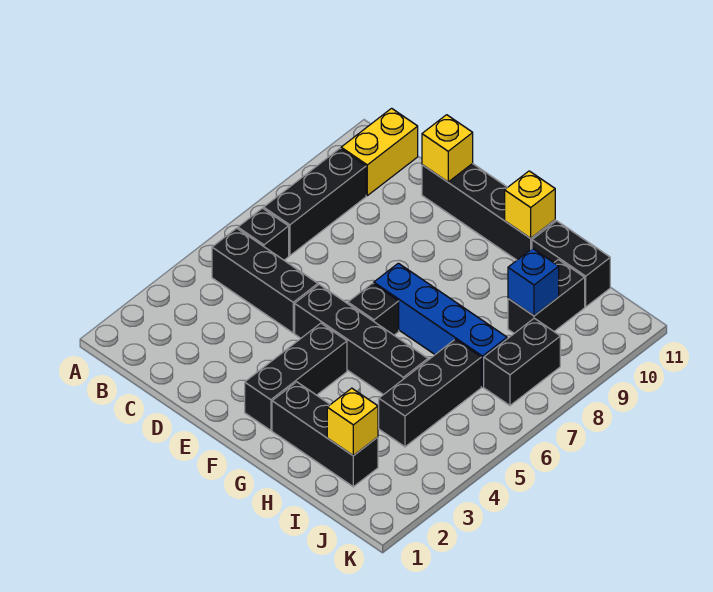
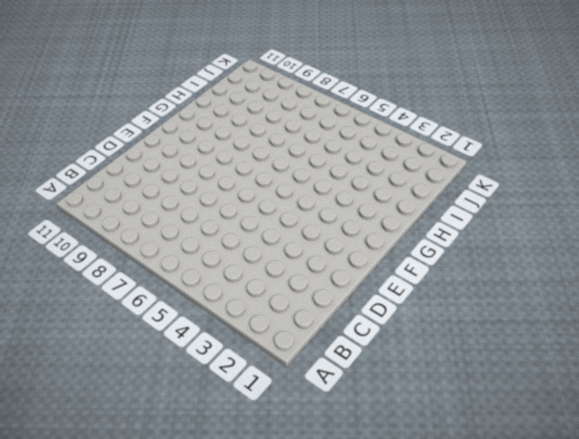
none -> black brick B5:D5 level 1
none -> black brick B6 level 1
none -> black brick B7:B9 level 1

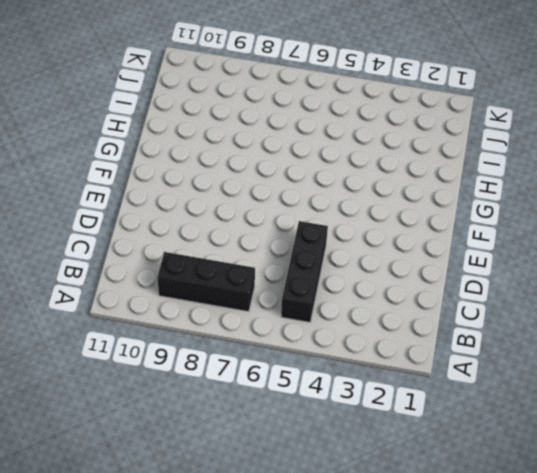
none -> black brick B6 level 1
none -> yellow brick B10:B11 level 1
none -> black brick D11:G11 level 1

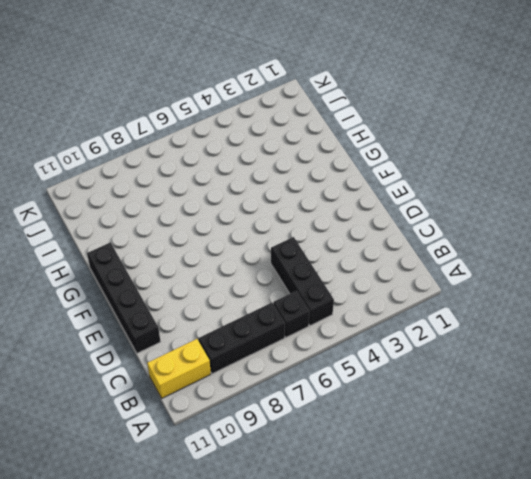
none -> black brick E5:H5 level 1
none -> black brick F2:F4 level 1
none -> black brick F6 level 1

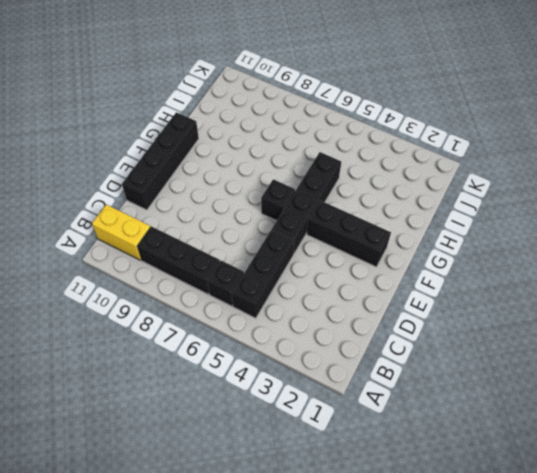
none -> blue brick F7:I7 level 1
none -> black brick G2:I2 level 1
none -> black brick H11:I11 level 1

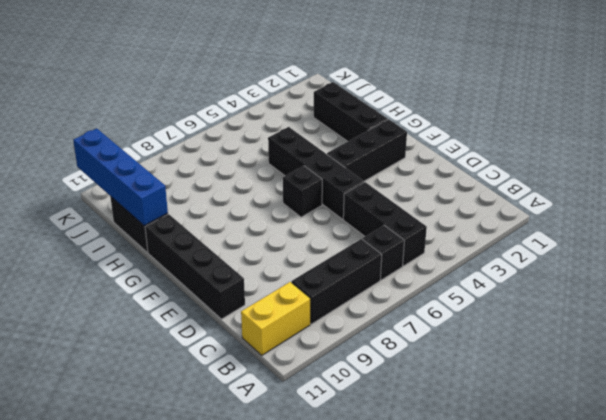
blue brick H11:K11 level 2 -> blue brick F7:I7 level 1
none -> black brick I4:I6 level 1
none -> black brick I9:I10 level 1
none -> black brick J7:J8 level 1

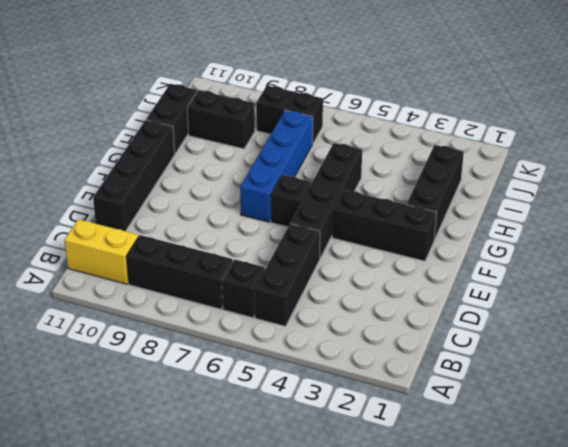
none -> black brick I4:I6 level 1
none -> yellow brick D11 level 2
none -> yellow brick G11 level 2

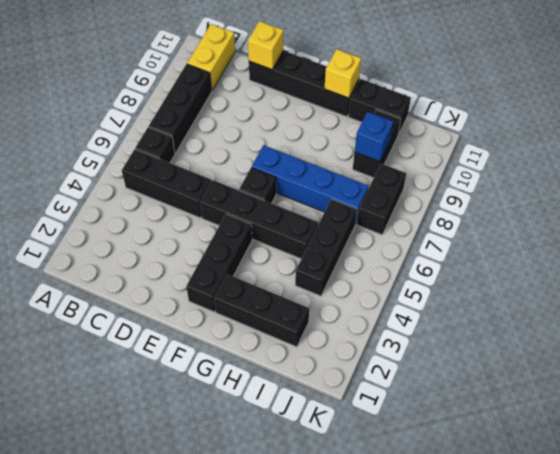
none -> yellow brick I2 level 2

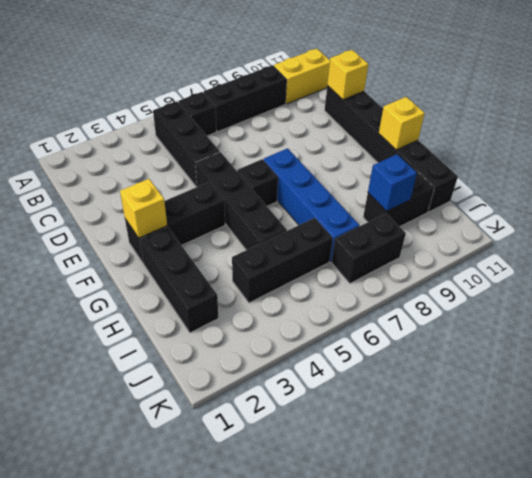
yellow brick F2 level 2 -> yellow brick I2 level 2

